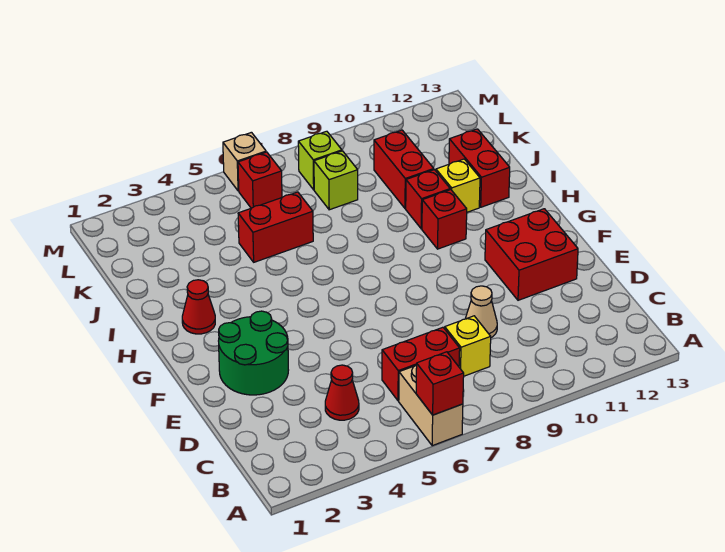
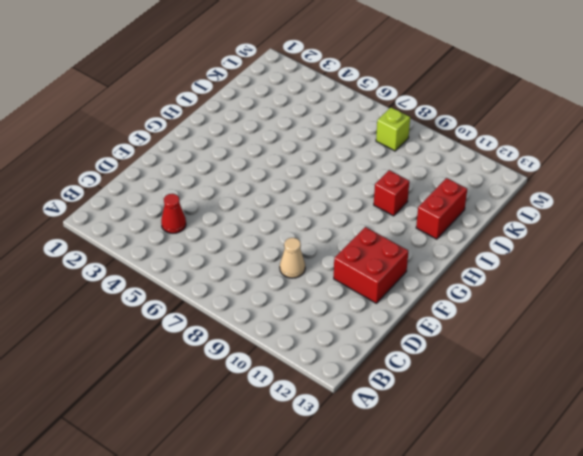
none -> tan brick A6:B6 level 1
none -> red brick C6:C7 level 1
none -> yellow brick C8 level 1

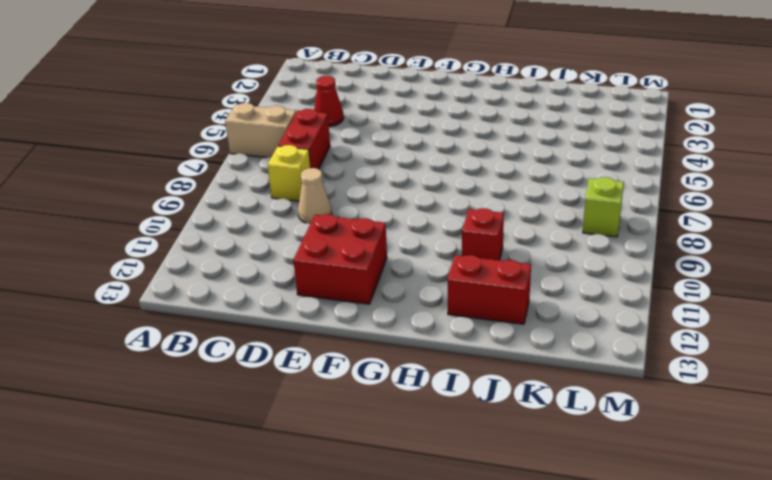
none -> green round brick E2:F3 level 1
none -> red cone H2 level 1
none -> red brick H10 level 1

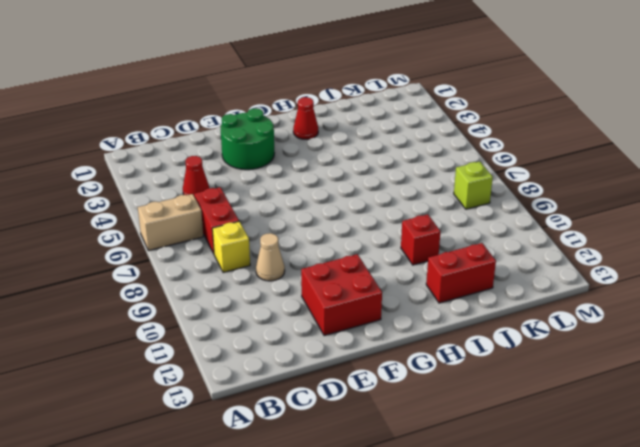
none -> red brick H10 level 1
none -> yellow brick I11 level 1
none -> red brick J5:J6 level 1

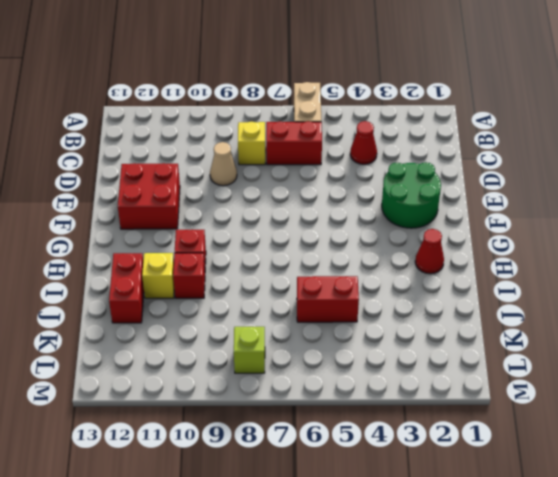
none -> red brick J10:K10 level 1
none -> lime brick K8 level 1
none -> red brick L6 level 1

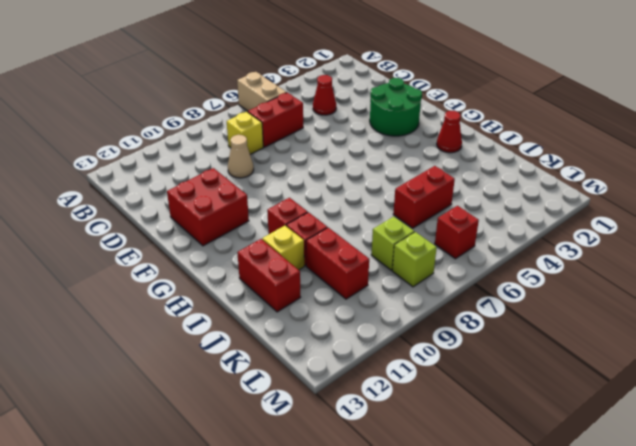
none -> tan brick M6 level 1
none -> red brick A6 level 2

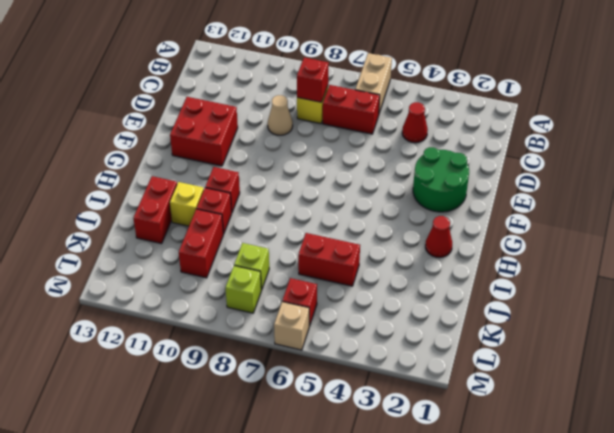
red brick C8 level 2 -> red brick A6 level 2

